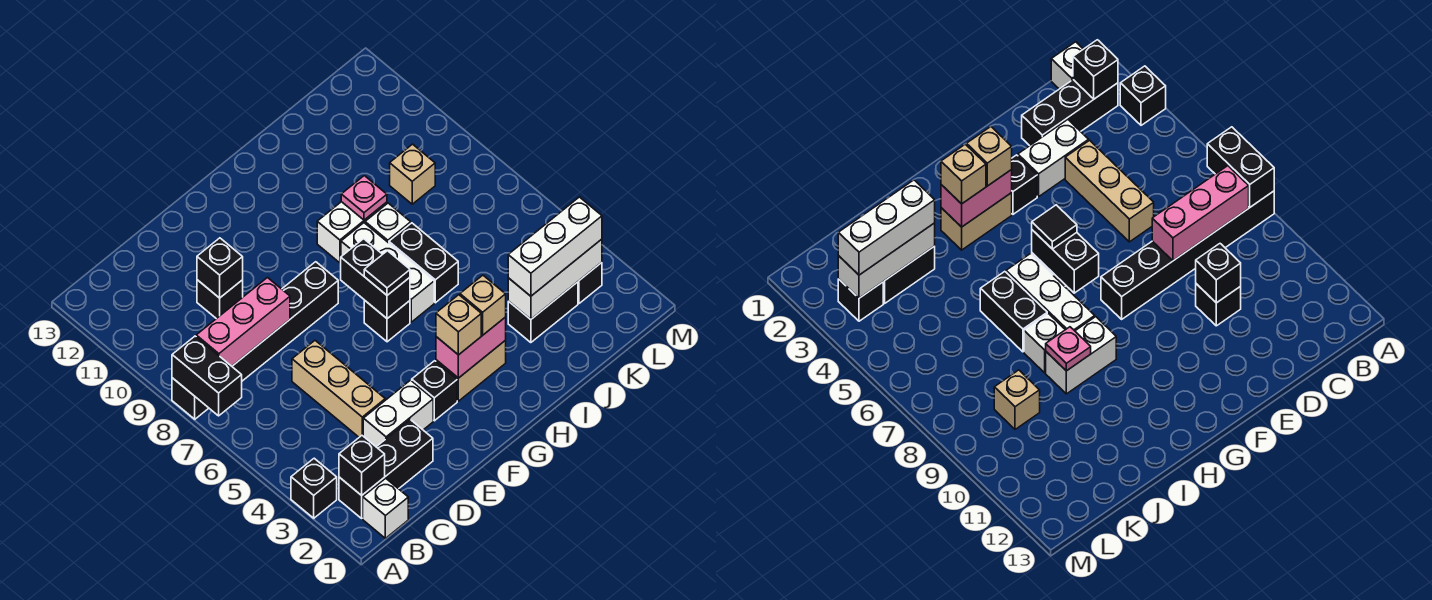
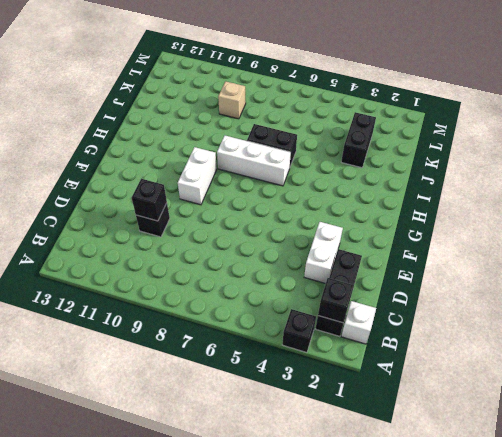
white brick F9:G9 level 1 -> white brick H9:I9 level 1
none -> black brick A8:F8 level 1
none -> tan brick D4:D6 level 1
none -> black brick F3 level 1

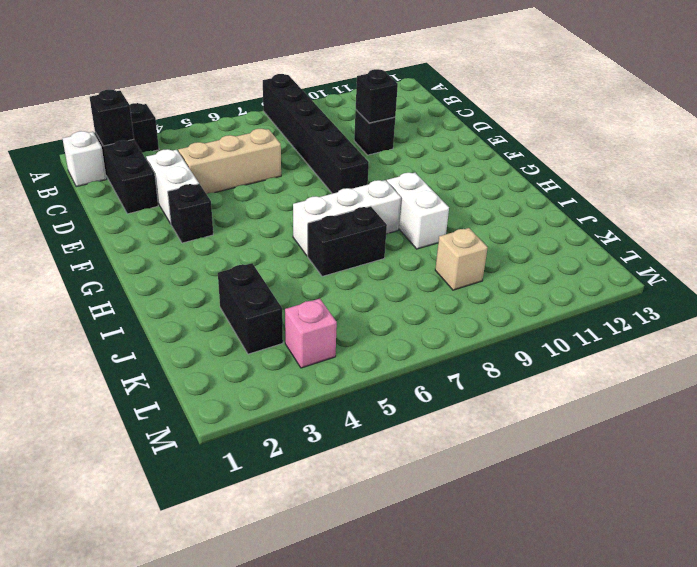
pink brick L4 level 1 -> none
none -> tan brick G3:H3 level 1
none -> black brick G6 level 1
none -> white brick I8 level 1

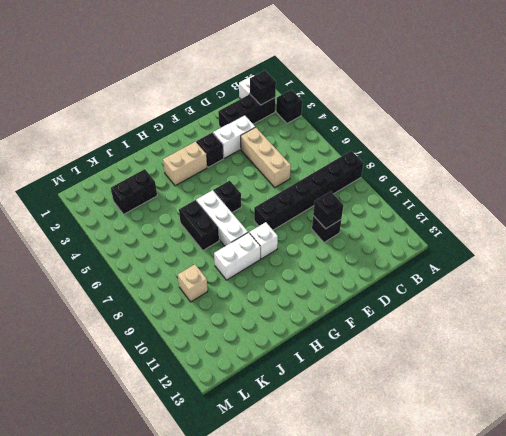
white brick G9 level 1 -> white brick I8 level 1
none -> black brick L3 level 1
none -> black brick A7:A8 level 2
none -> pink brick B8:D8 level 2

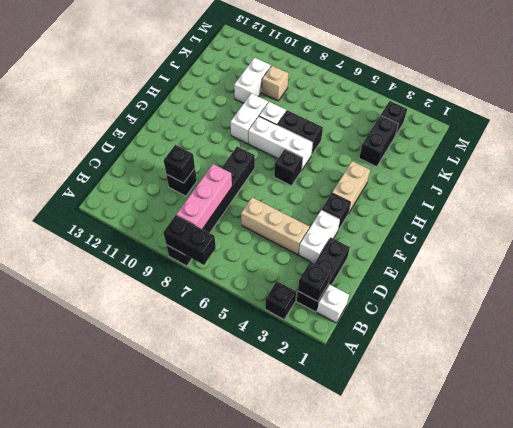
white brick J10:K10 level 1 -> none
none -> pink brick G3:H3 level 2
none -> black brick G6:G7 level 2
none -> pink plate I9 level 2

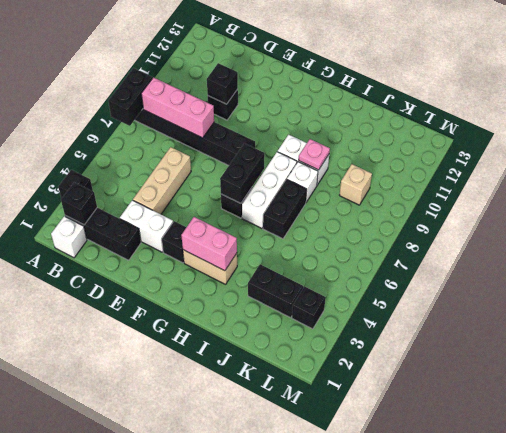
none -> white brick J3:L3 level 2
none -> tan brick G3 level 3
none -> black tile G6 level 3

